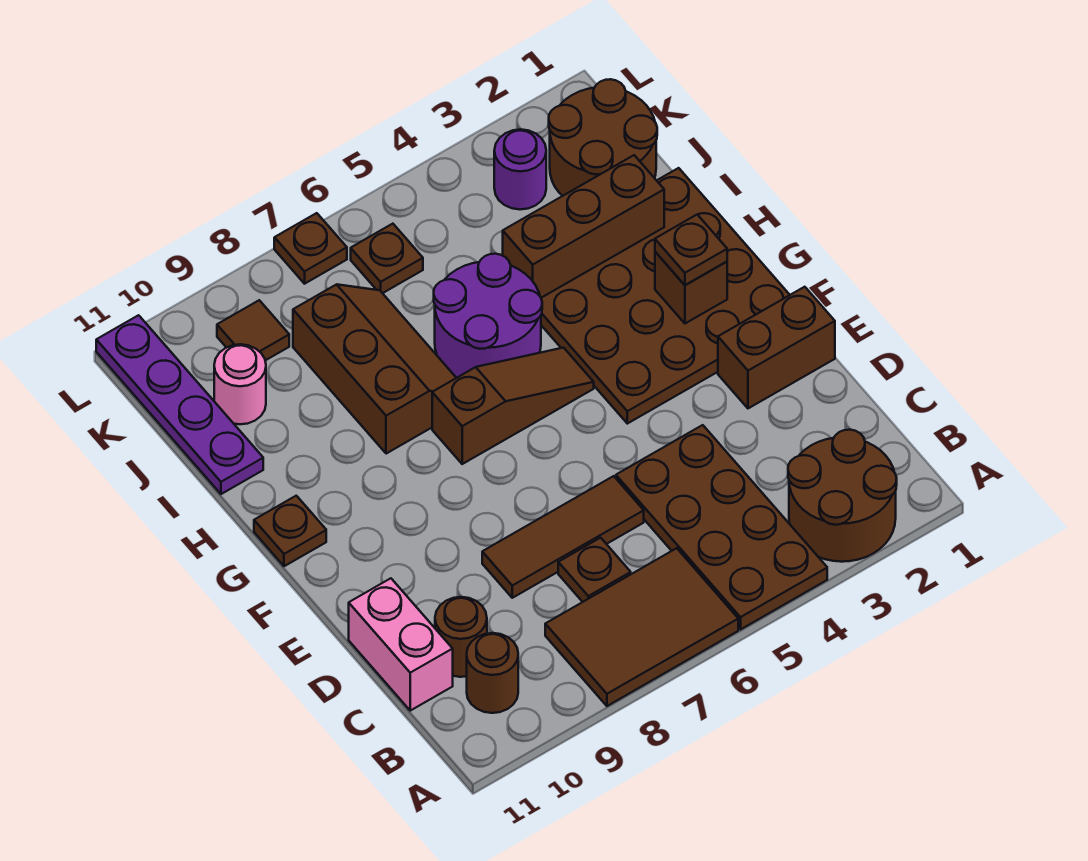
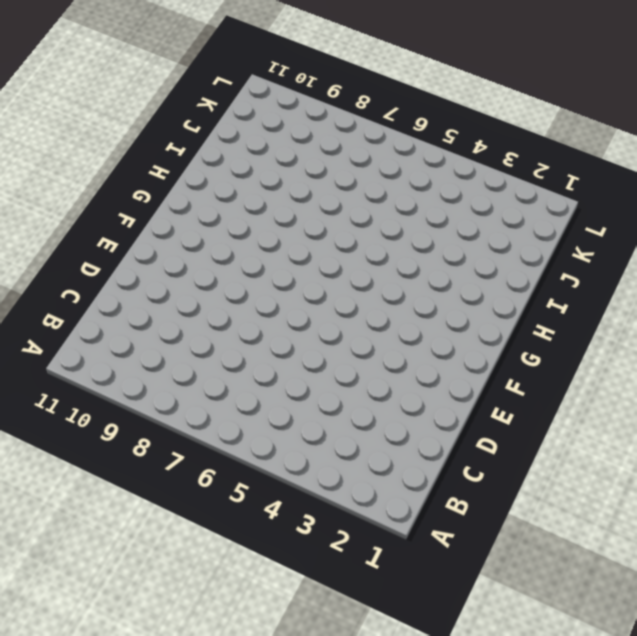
none -> brown round brick A2:B3 level 1
none -> brown plate A4:D5 level 1
none -> brown tile A6:B8 level 1

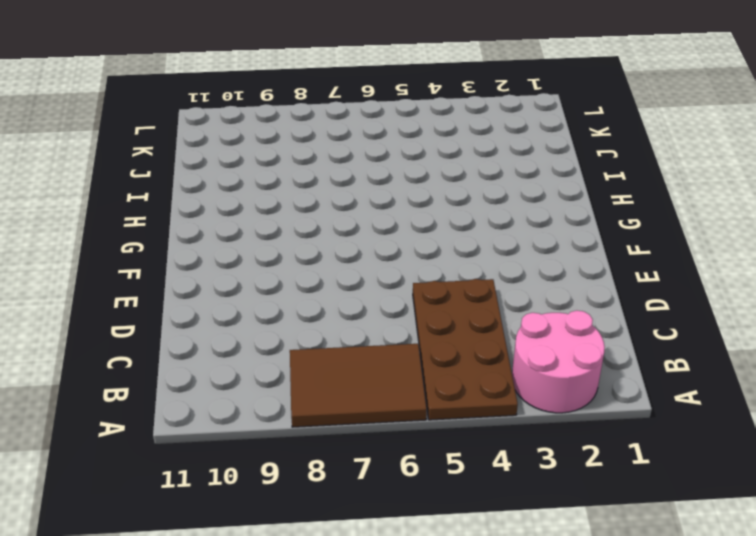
pink round brick A2:B3 level 1 -> brown round brick A2:B3 level 1
none -> brown round brick B10 level 1
none -> brown plate C7 level 1
none -> brown round brick C10 level 1

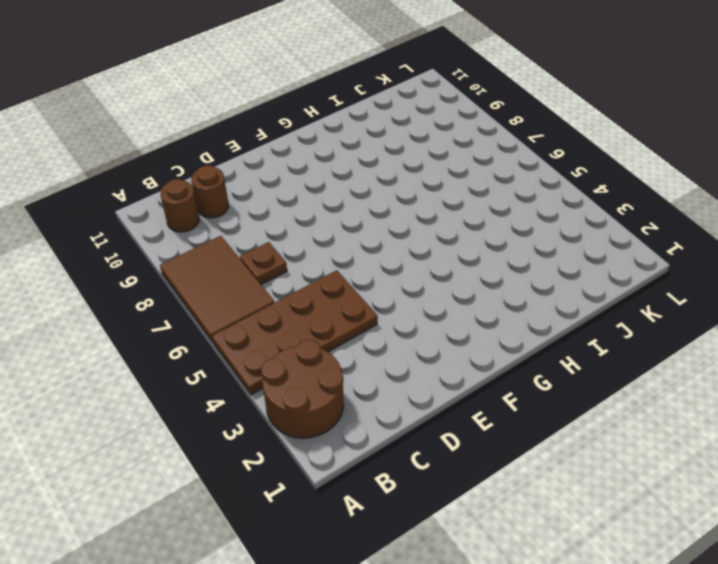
none -> pink brick C11:D11 level 1
none -> brown tile D6:D8 level 1
none -> brown brick E1:E2 level 1

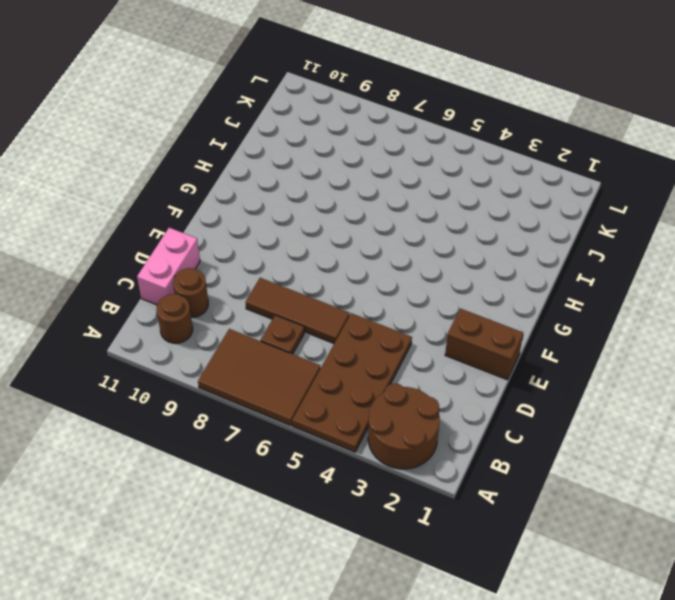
none -> brown plate F1:I4 level 1
none -> brown slope G5:G7 level 1 top 7
none -> brown plate G11 level 1

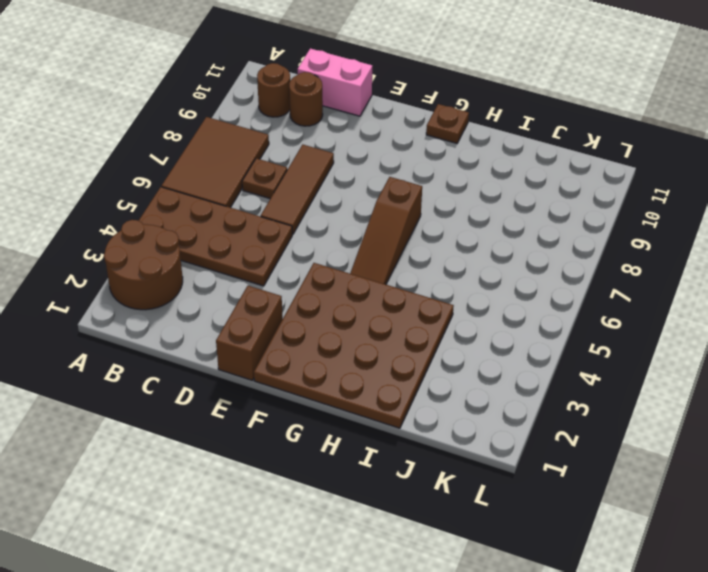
none -> purple round brick H5:I6 level 1
none -> brown slope H7:J8 level 1 top 8
none -> purple plate I11:L11 level 1

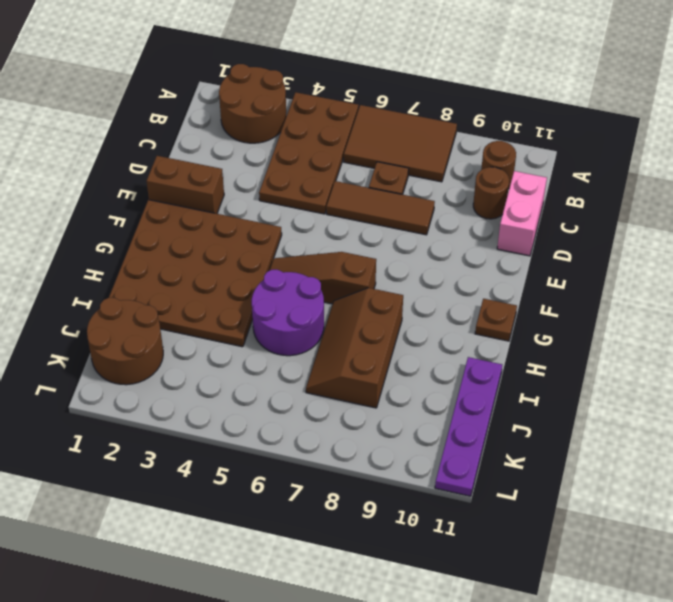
none -> pink round brick J10 level 1
none -> purple round brick K3 level 1
none -> brown plate K6 level 1

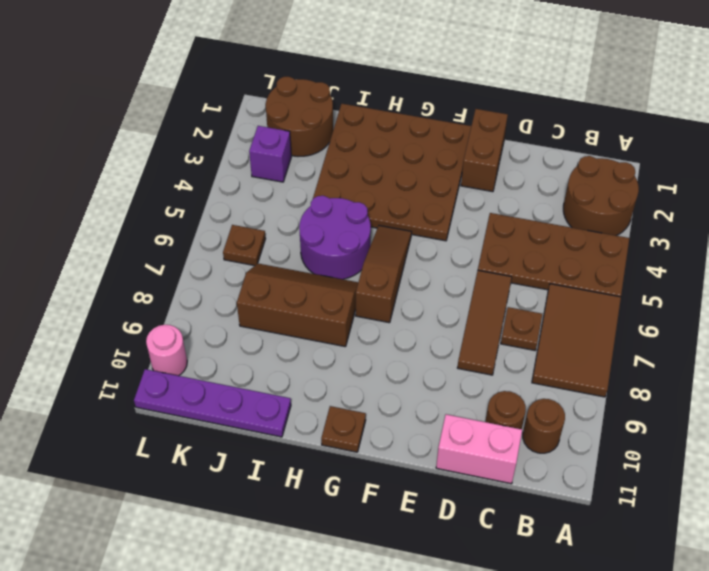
purple brick K3 level 1 -> purple round brick K3 level 1
pink round brick L10 level 1 -> pink round brick J10 level 1
none -> brown tile K9 level 1
none -> brown plate L7 level 1
none -> brown brick G2 level 2

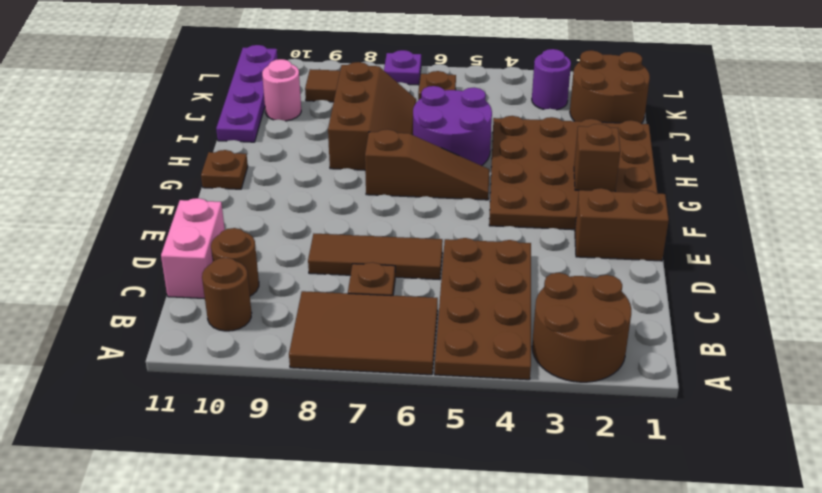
purple plate L7 level 1 -> brown plate L7 level 1
none -> brown brick I2:I4 level 2
none -> brown plate G2 level 3

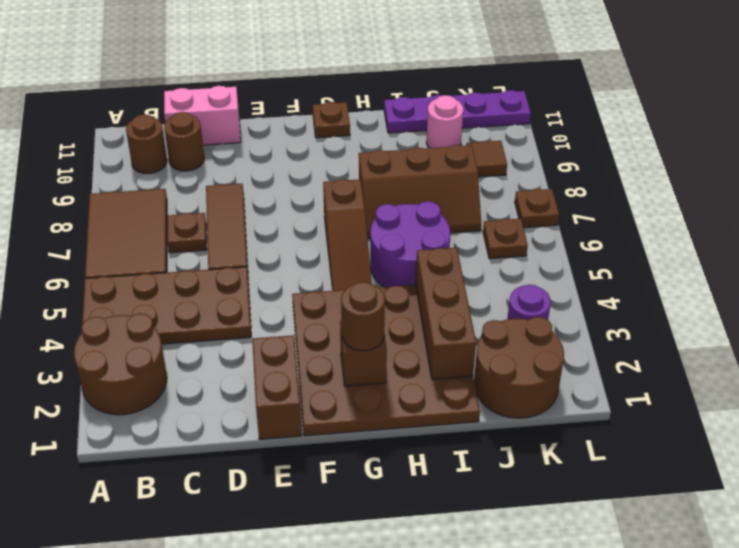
brown round brick G2 level 3 -> brown plate G2 level 3

